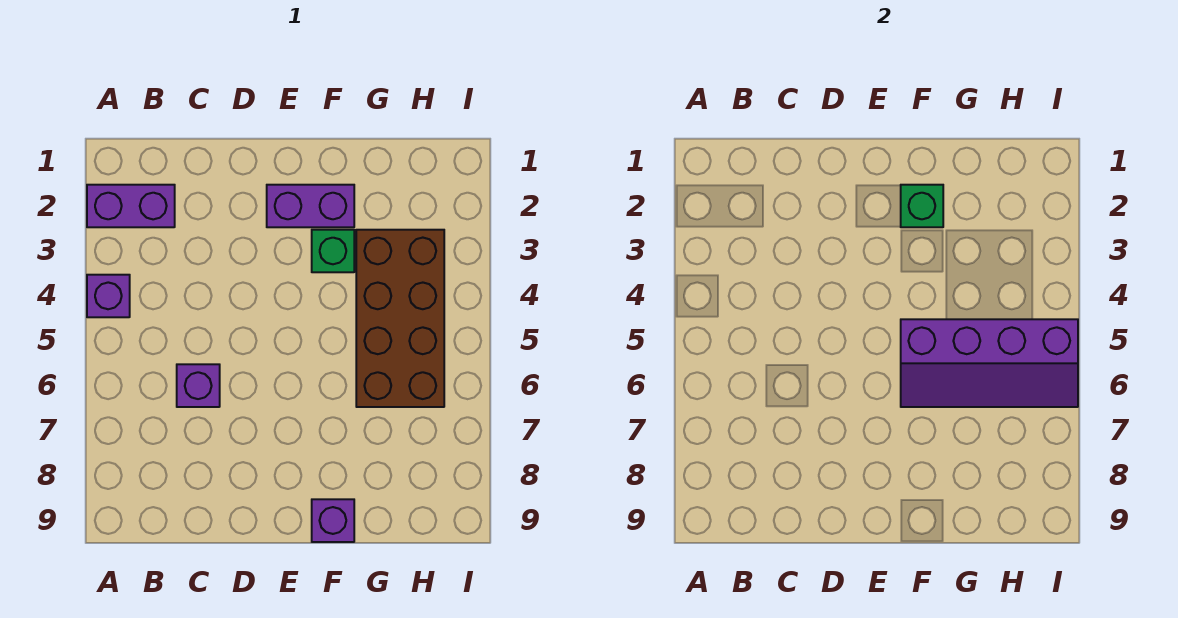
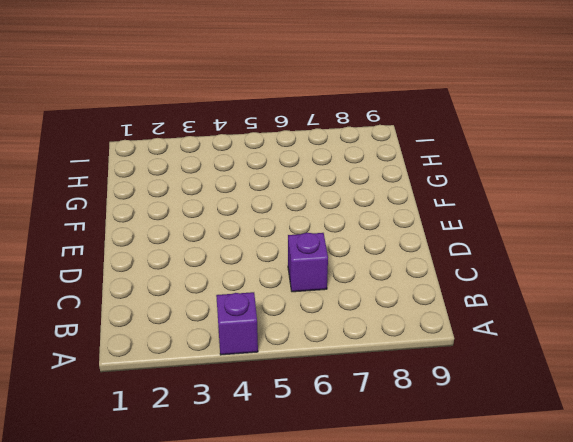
none -> purple brick A2:B2 level 1
none -> purple brick E2:F2 level 1

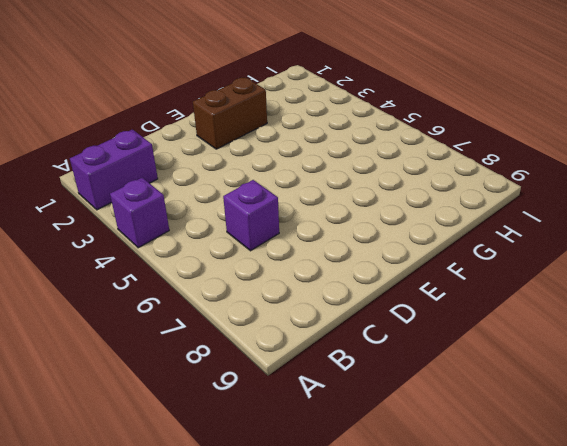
brown brick E2:F2 level 1 -> purple brick E2:F2 level 1
none -> green brick F3 level 1
none -> purple brick F9 level 1

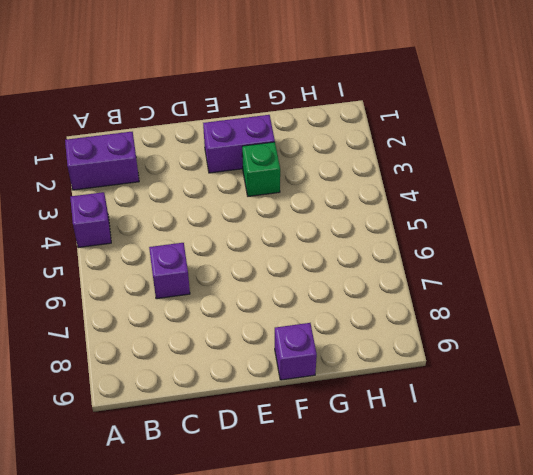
none -> brown brick G3:H6 level 1
none -> green brick F2 level 2

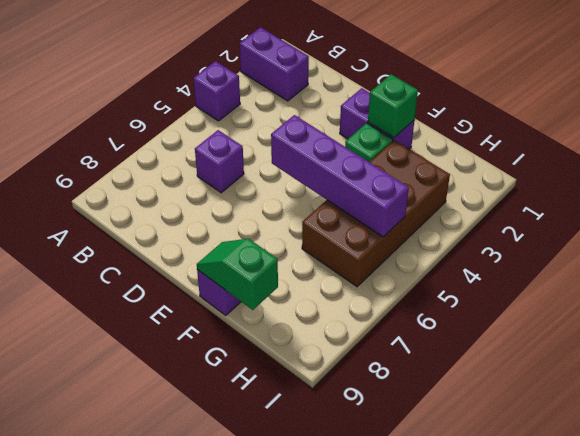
purple brick E5:H5 level 2 -> purple slope F5:I6 level 2 top 5
green slope F9:G9 level 2 top G -> none

